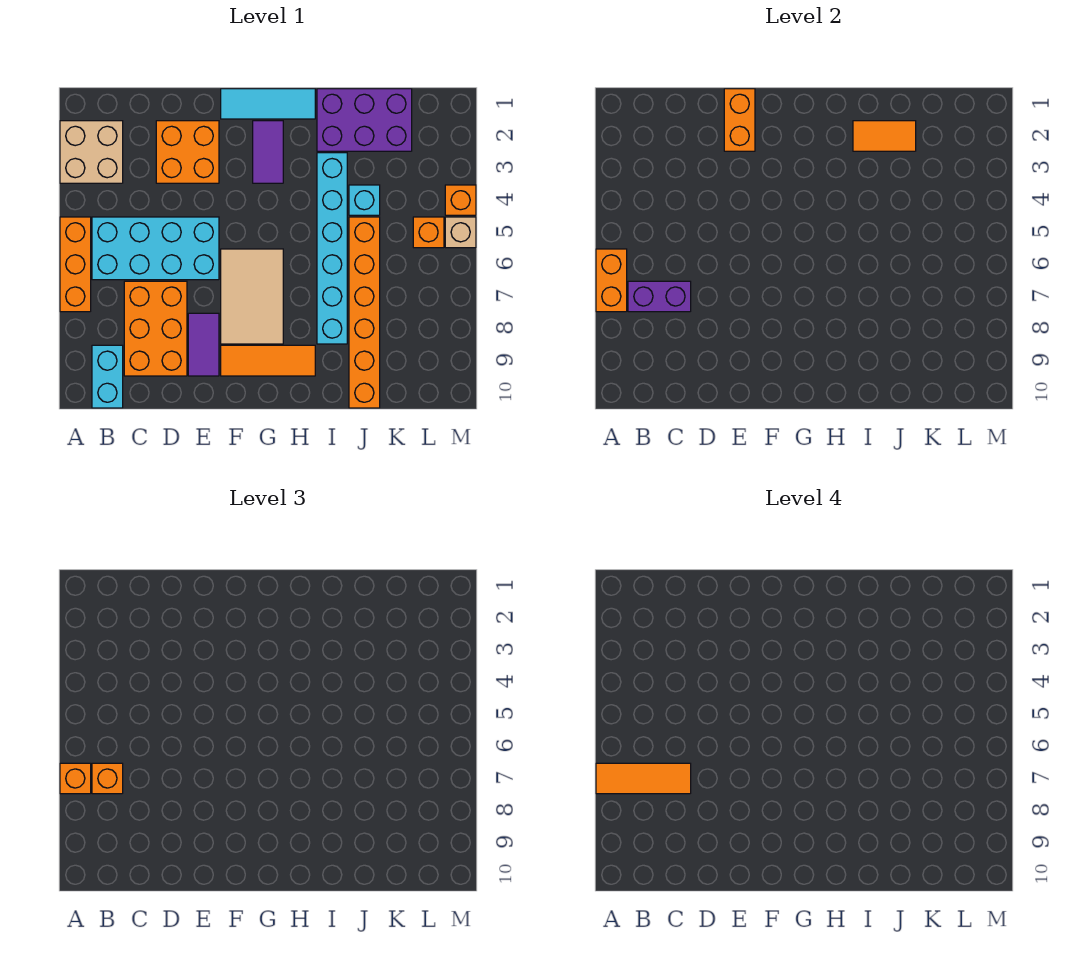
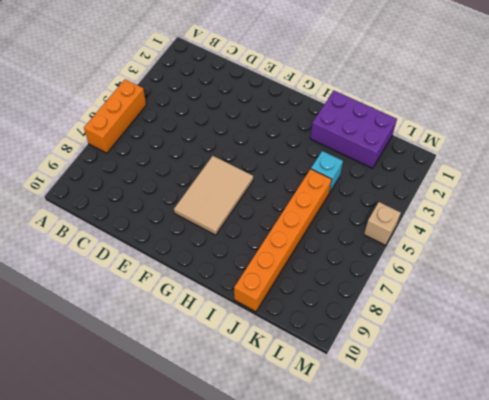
none -> tan brick A2:B3 level 1
none -> cyan brick B5:E6 level 1
none -> cyan brick B9:B10 level 1

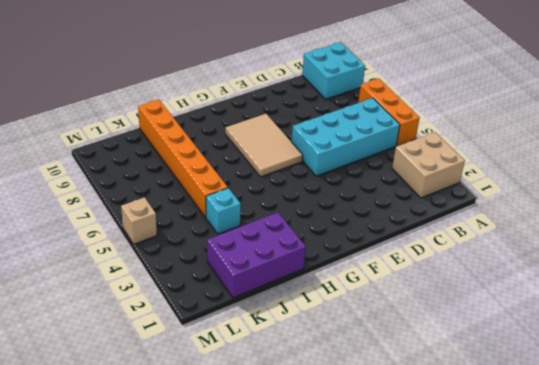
cyan brick A9:B10 level 1 -> cyan brick B9:B10 level 1
none -> orange brick C7:D9 level 1
none -> orange brick D2:E3 level 1
none -> purple tile E8:E9 level 1

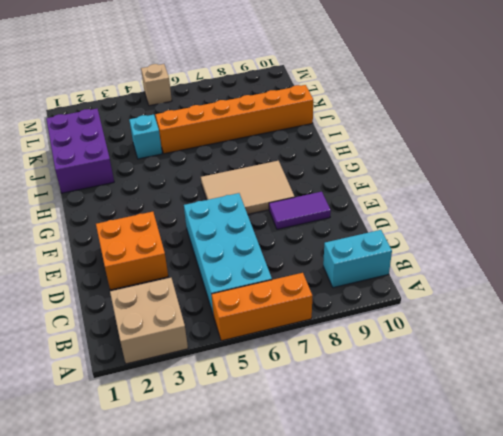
none -> orange brick C7:D9 level 1
none -> cyan tile F1:H1 level 1
none -> orange tile F9:H9 level 1

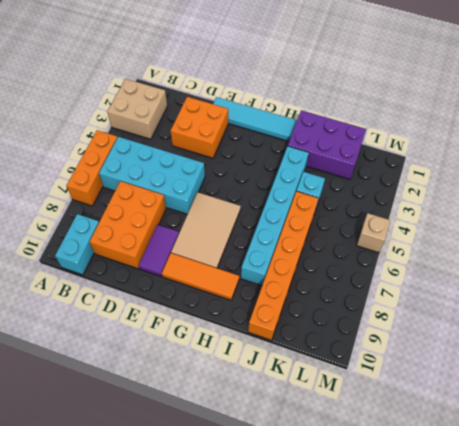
cyan tile E1:H1 level 1 -> cyan tile F1:H1 level 1
none -> purple tile G2:G3 level 1
none -> orange brick L5 level 1
none -> orange brick M4 level 1

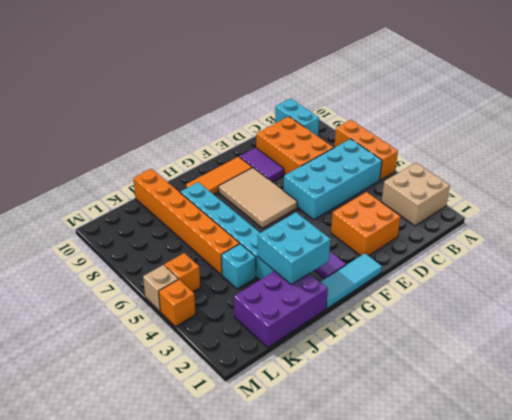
cyan brick H2:I3 level 2 -> orange tile I2:J2 level 2
none -> orange brick A6:A7 level 2
none -> purple brick B7:C7 level 2
none -> orange brick E1:E2 level 2

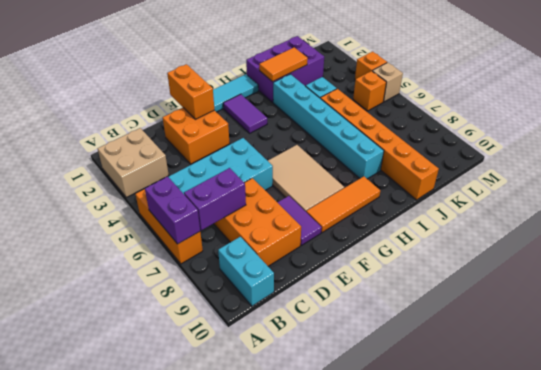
purple brick A6:A7 level 2 -> orange brick A6:A7 level 2
none -> orange brick A7 level 3
none -> orange brick B7 level 3
none -> orange tile A7:C7 level 4

